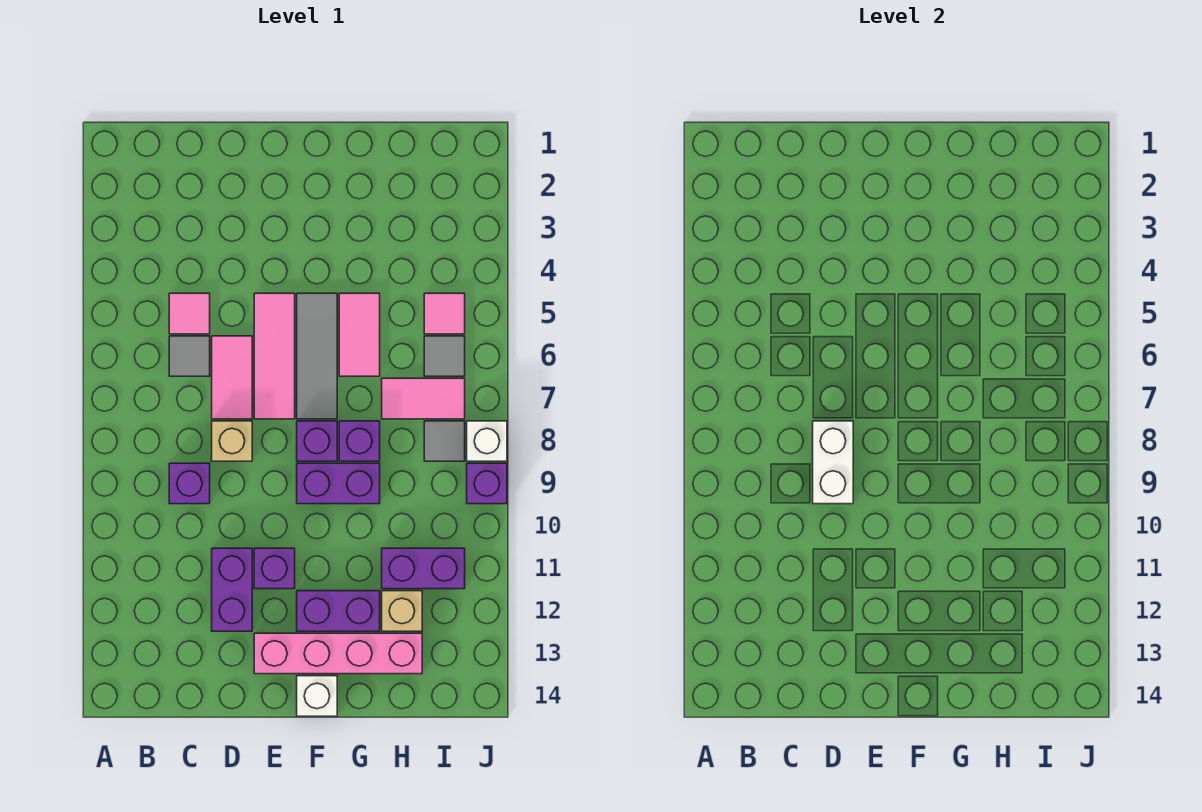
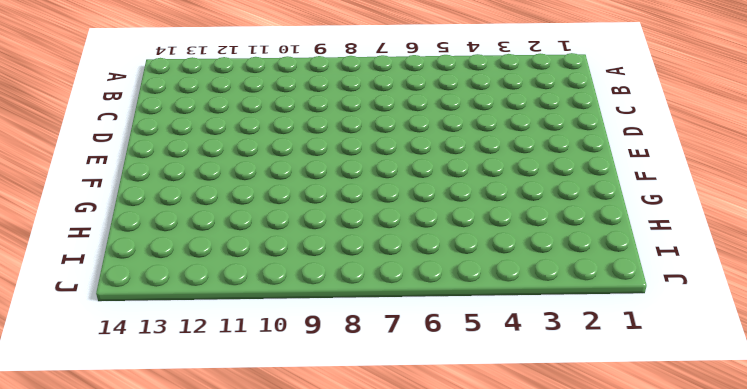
none -> pink tile C5 level 1
none -> grey tile C6 level 1
none -> purple brick C9 level 1

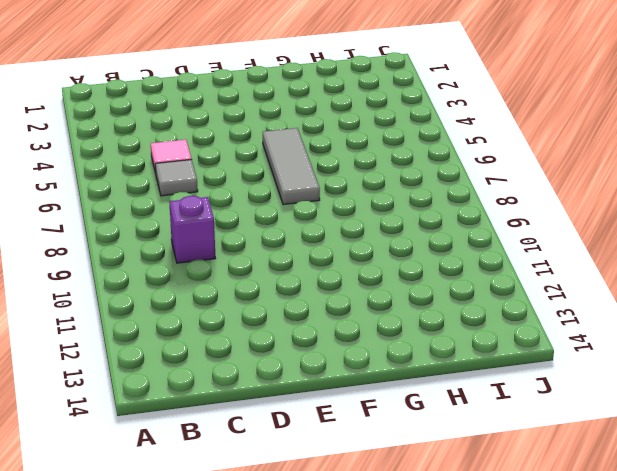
none -> pink tile D6:D7 level 1
none -> tan brick D8 level 1
none -> purple brick D11:D12 level 1

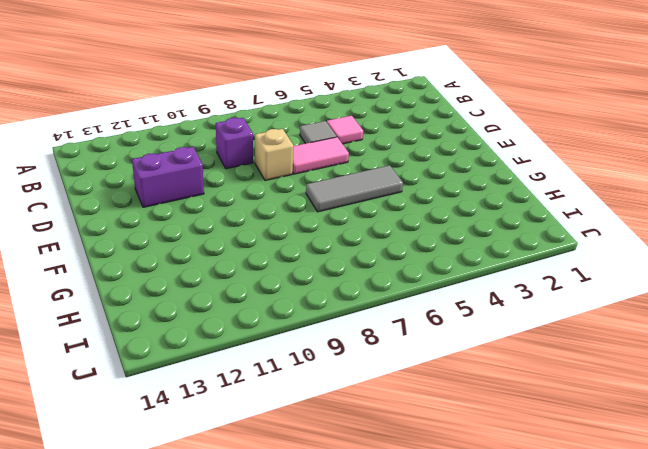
none -> pink tile E5:E7 level 1
none -> purple brick E11 level 1
none -> pink brick E13:H13 level 1

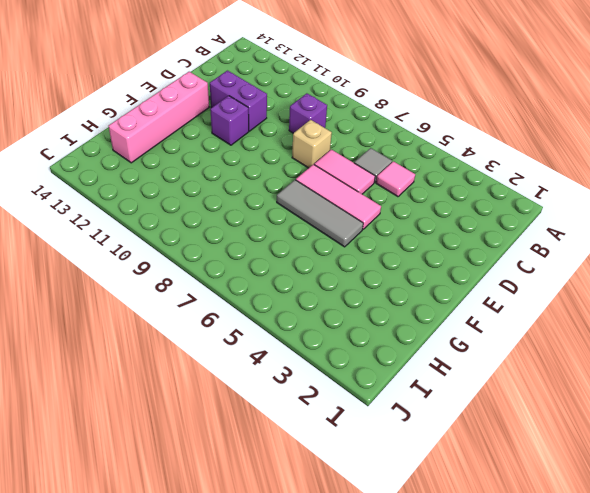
none -> purple brick F8 level 1
none -> purple brick F9:G9 level 1
none -> purple brick F12:G12 level 1

